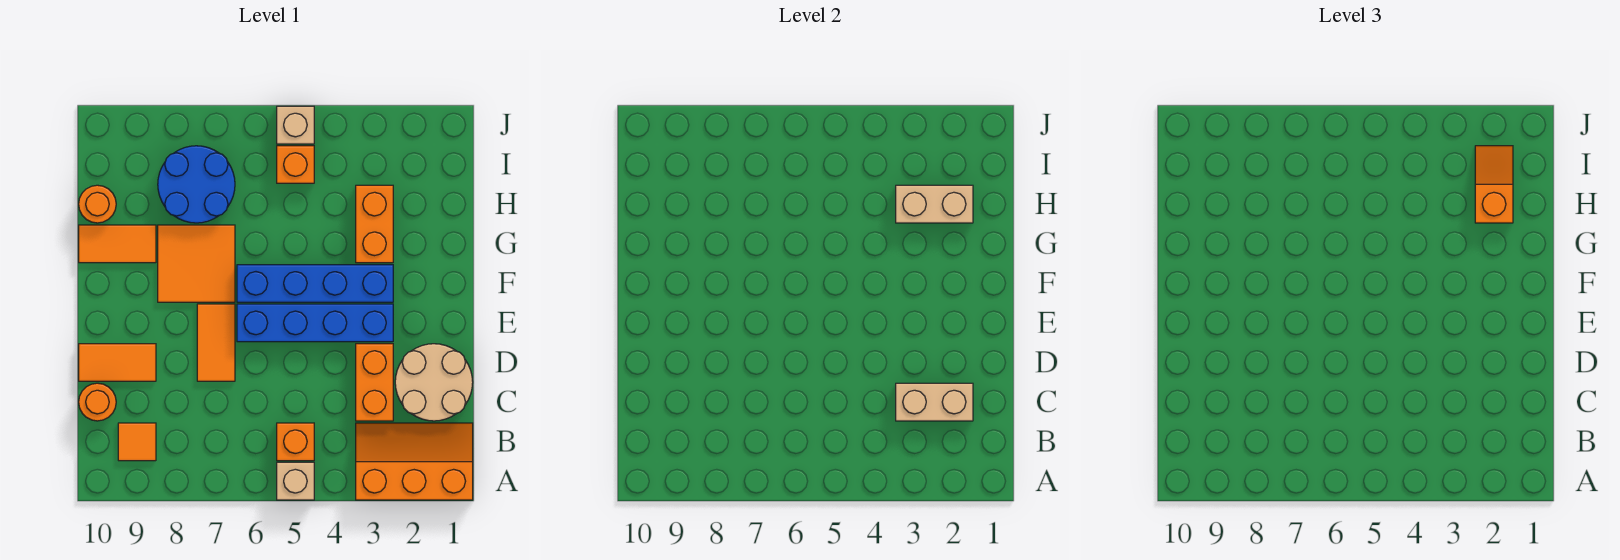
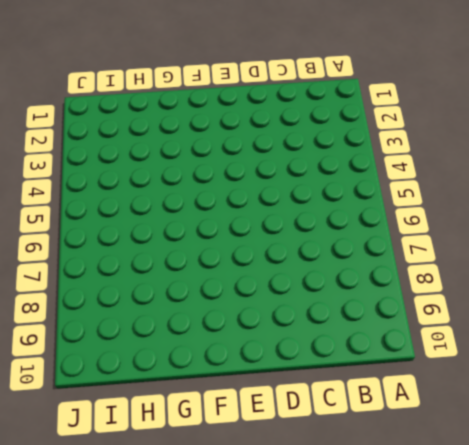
none -> orange slope A1:B3 level 1 top A
none -> tan brick A5 level 1
none -> orange brick B5 level 1

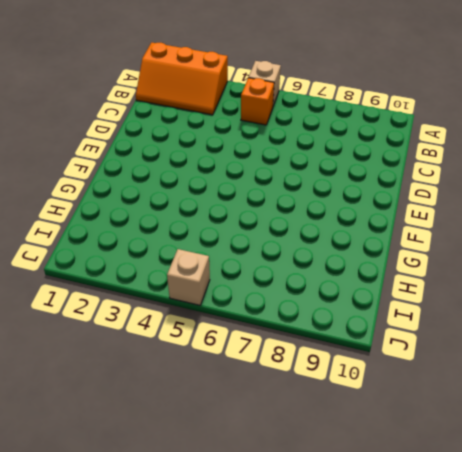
none -> orange tile B9 level 1
none -> tan round brick C1:D2 level 1
none -> orange brick C3:D3 level 1

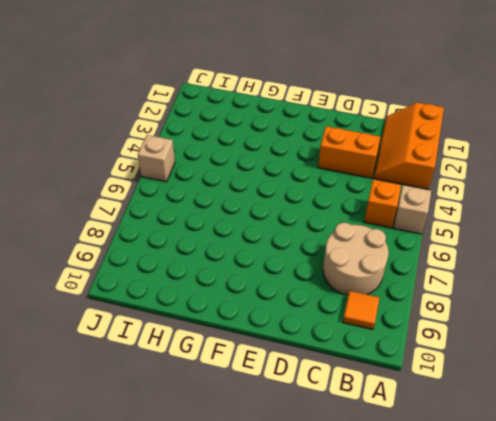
tan round brick B7:C8 level 1 -> tan round brick C1:D2 level 1
none -> orange round brick C10 level 1
none -> orange tile D7:E7 level 1
none -> orange tile D9:D10 level 1

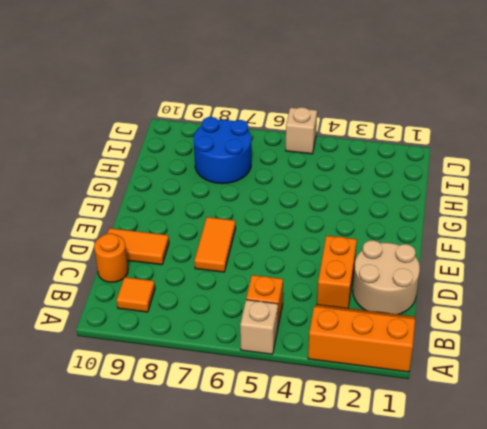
none -> blue brick E3:E6 level 1
none -> blue brick F3:F6 level 1
none -> orange tile F7:G8 level 1

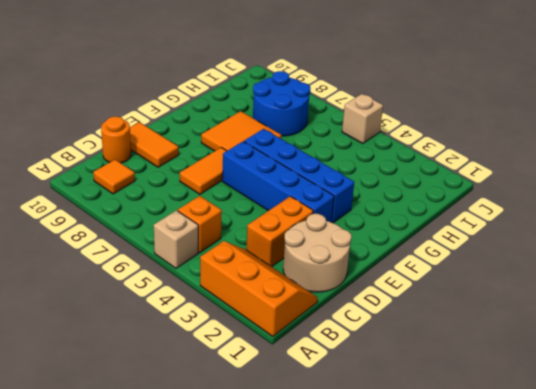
none -> orange brick G3:H3 level 1
none -> orange tile G9:G10 level 1
none -> orange round brick H10 level 1

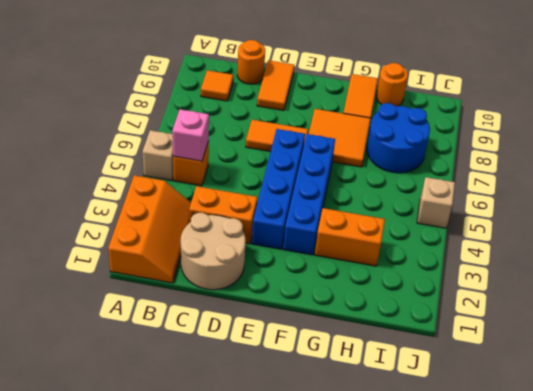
pink brick B5 level 2 -> none
none -> orange brick I5 level 1
none -> tan brick C2:C3 level 2
none -> tan brick H2:H3 level 2

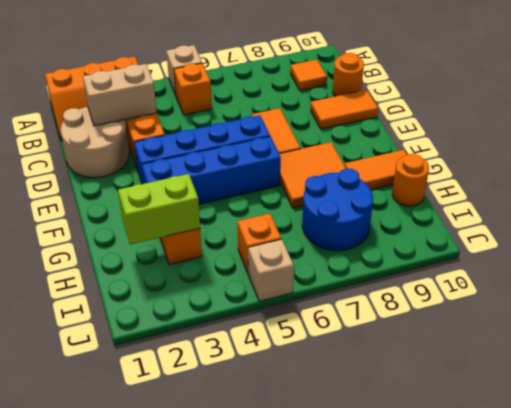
lime brick H2:H3 level 2 -> tan brick H2:H3 level 2
none -> orange slope H2:I2 level 3 top H

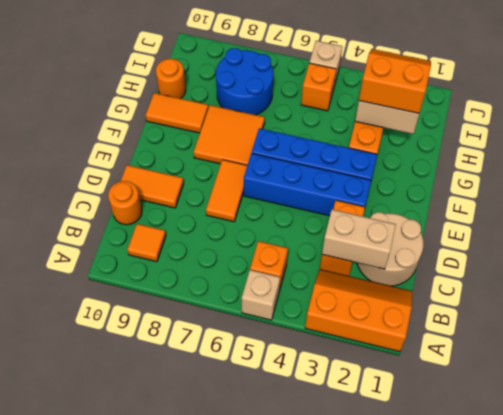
orange slope H2:I3 level 3 top H -> orange slope H2:I2 level 3 top H

